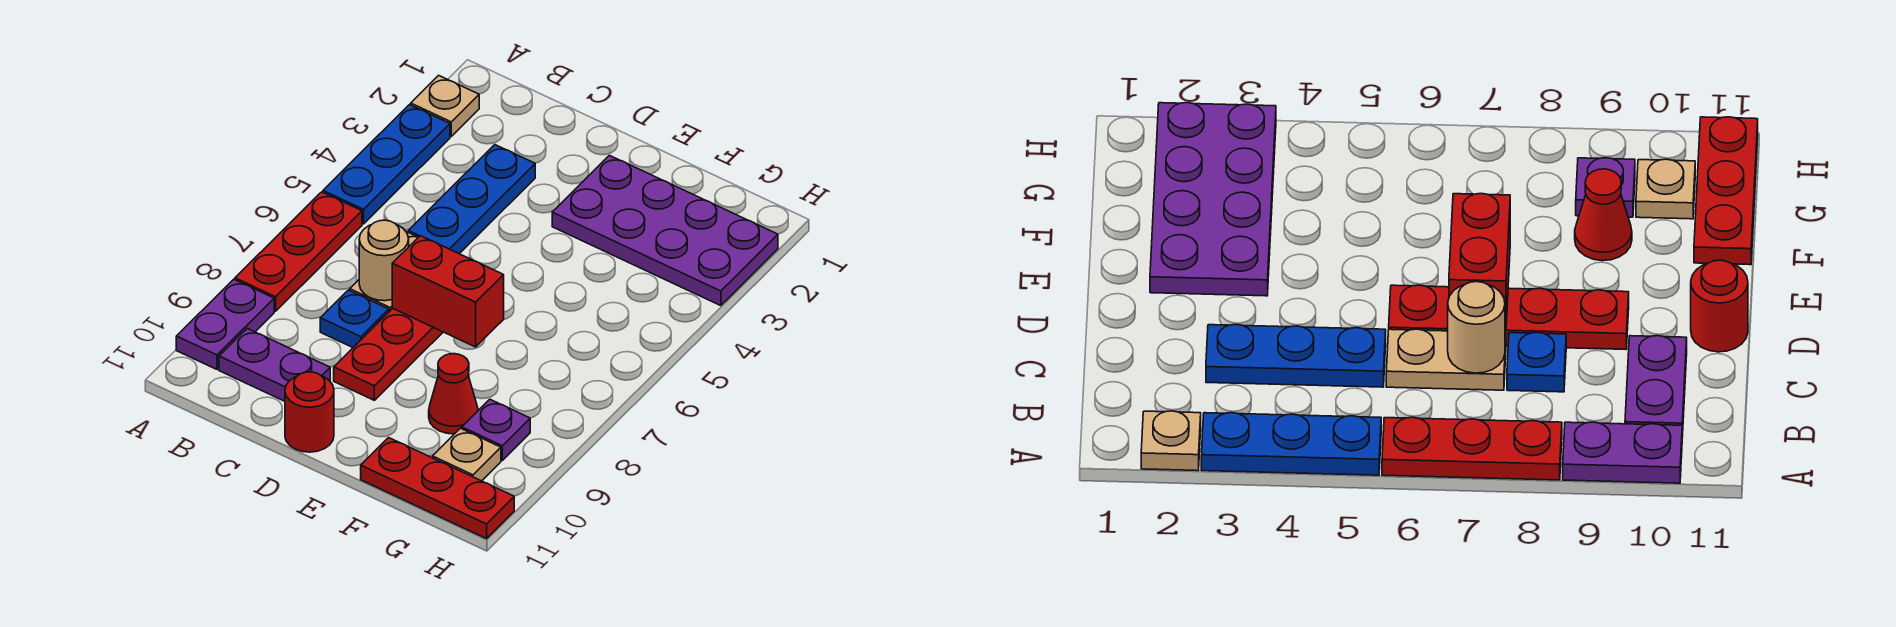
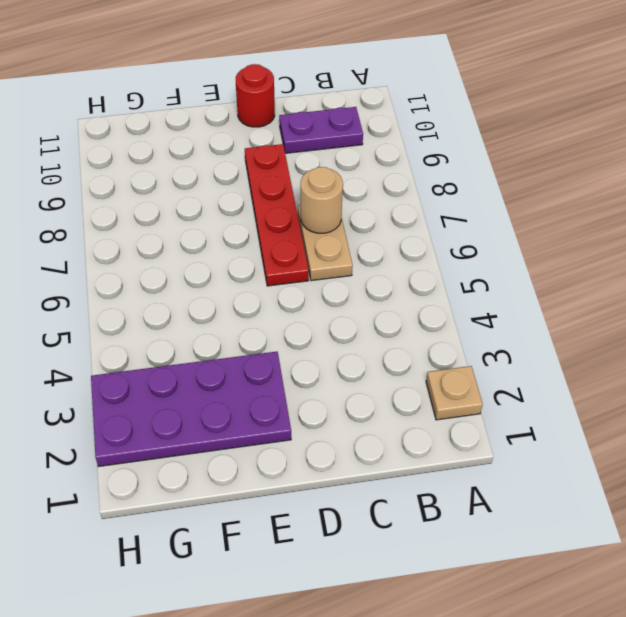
none -> blue plate A3:A5 level 1
none -> red plate A6:A8 level 1
none -> purple plate A9:A10 level 1

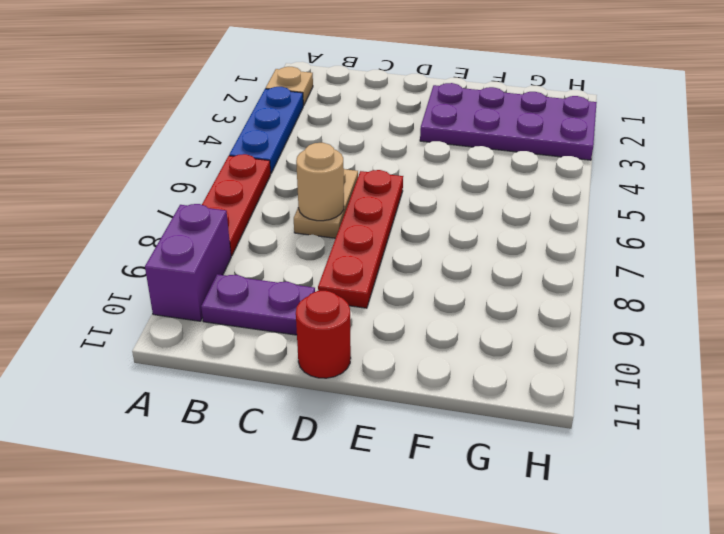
purple brick A9:A10 level 1 -> purple plate A9:A10 level 1
none -> blue plate C3:C5 level 1
none -> blue plate C8 level 1
none -> red cone F9 level 1

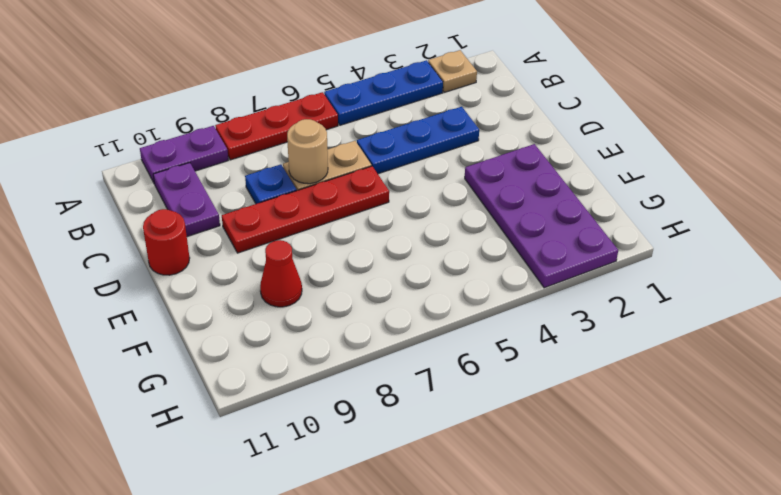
none -> red plate F11:H11 level 1
none -> purple plate G9 level 1
none -> tan plate G10 level 1

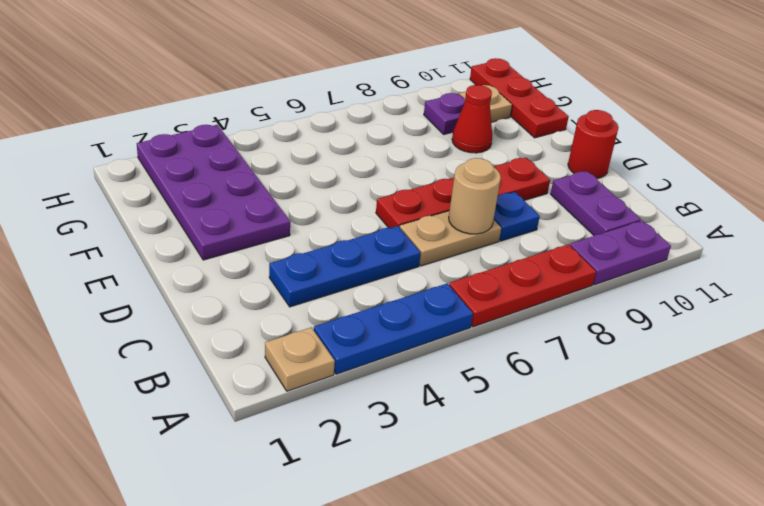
none -> red brick D7:E7 level 2

